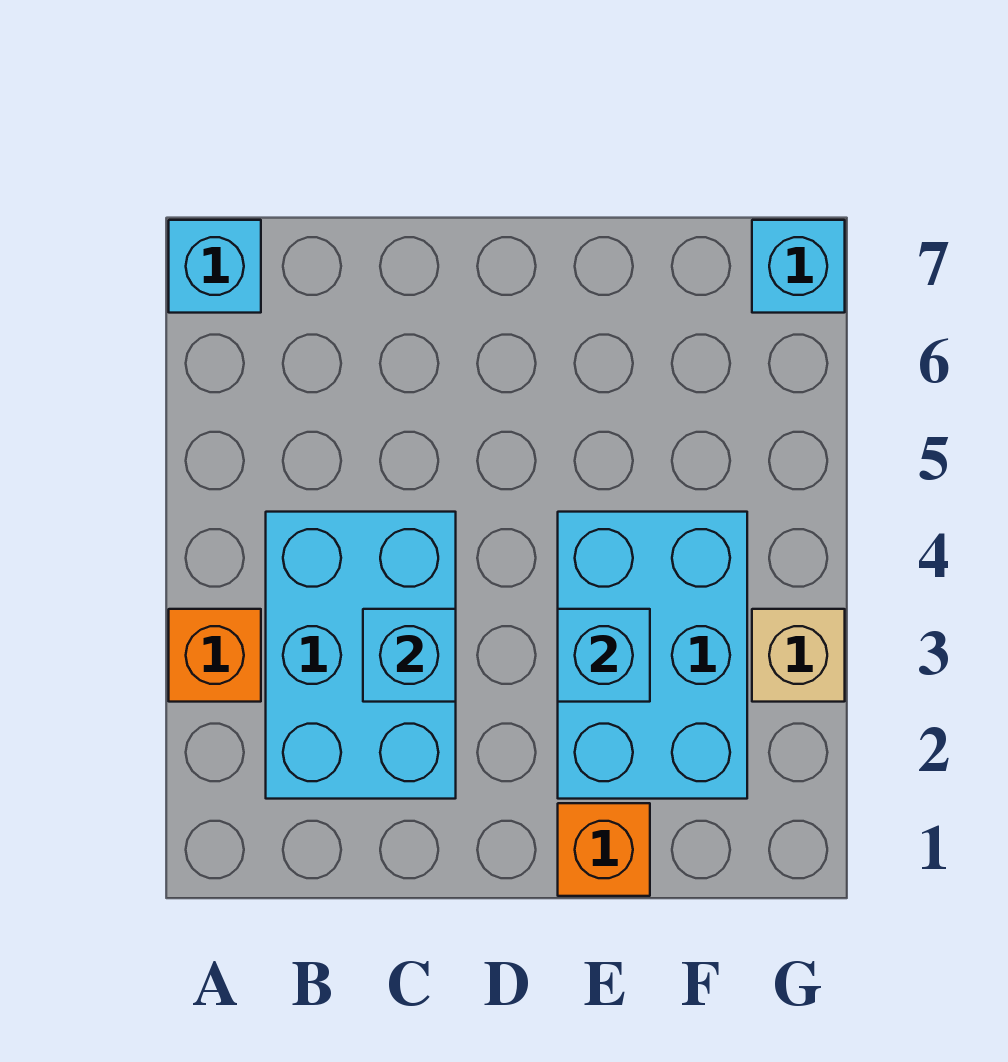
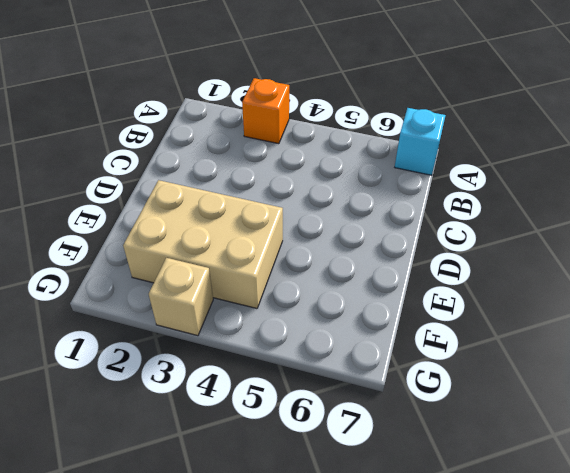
tan brick E2:F4 level 1 -> cyan brick E2:F4 level 1
none -> cyan brick B2:C4 level 1
none -> orange brick E1 level 1

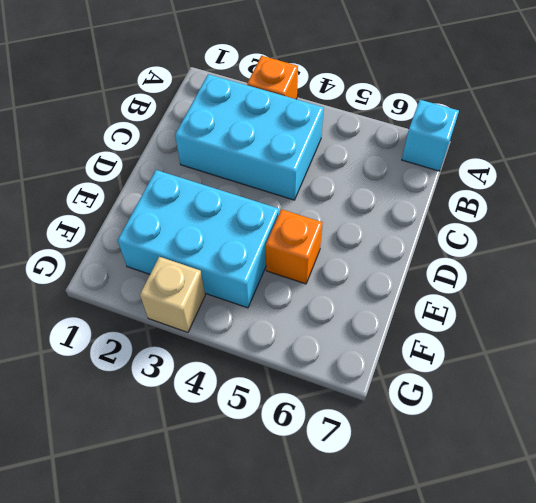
orange brick E5 level 1 -> orange brick E1 level 1
none -> cyan brick G7 level 1
none -> cyan brick C3 level 2

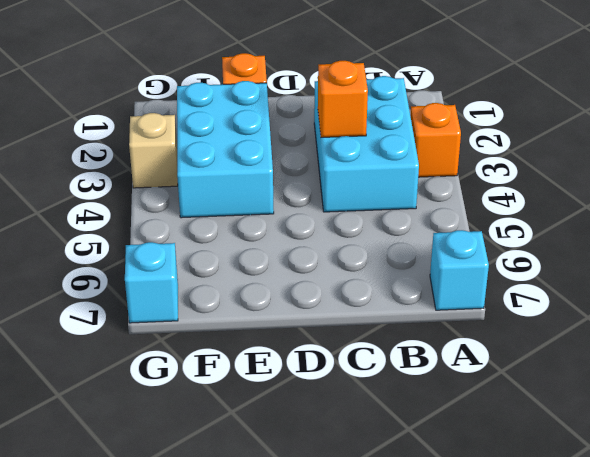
orange brick C3 level 2 -> cyan brick C3 level 2
none -> cyan brick E3 level 2

